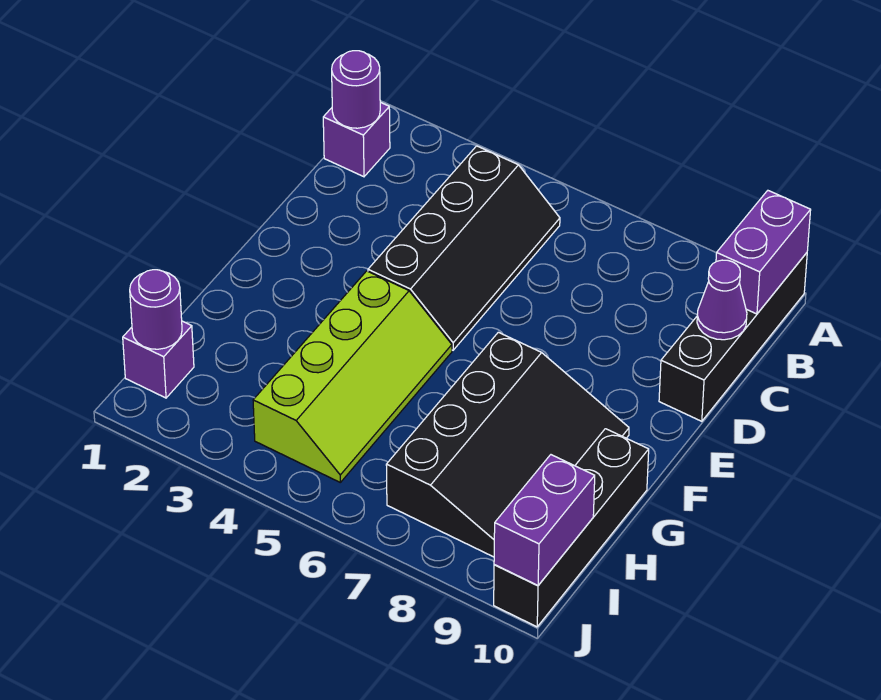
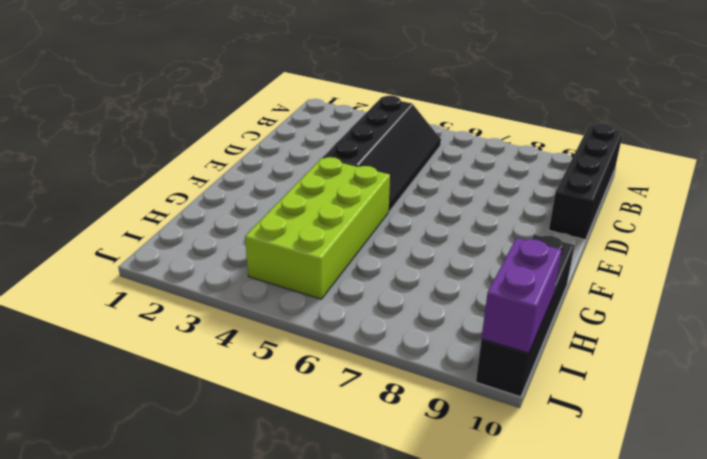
lime brick F4:I5 level 1 -> lime slope F4:I5 level 1 top 4
none -> purple brick B1 level 1
none -> black slope F7:I9 level 1 top 7
none -> purple brick I1 level 1

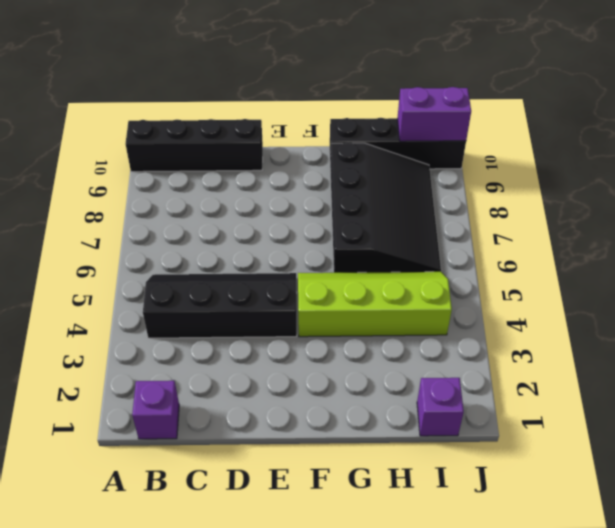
black slope G6:I9 level 1 top G -> black slope F7:I9 level 1 top 7
none -> purple brick A10:B10 level 2
none -> purple round brick B1 level 2
none -> purple cone C10 level 2

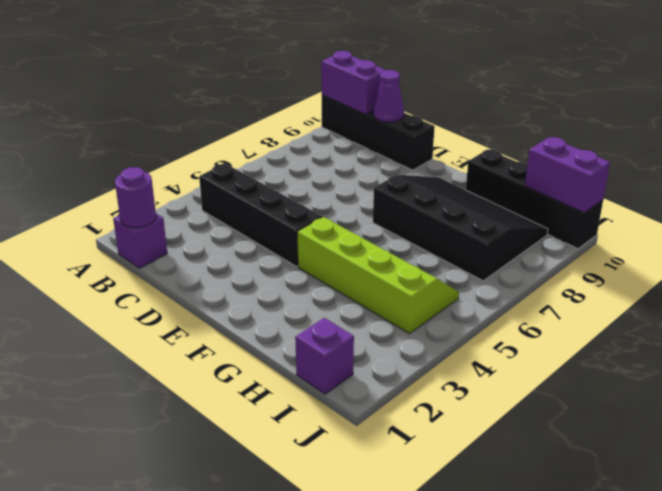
none -> purple round brick I1 level 2

